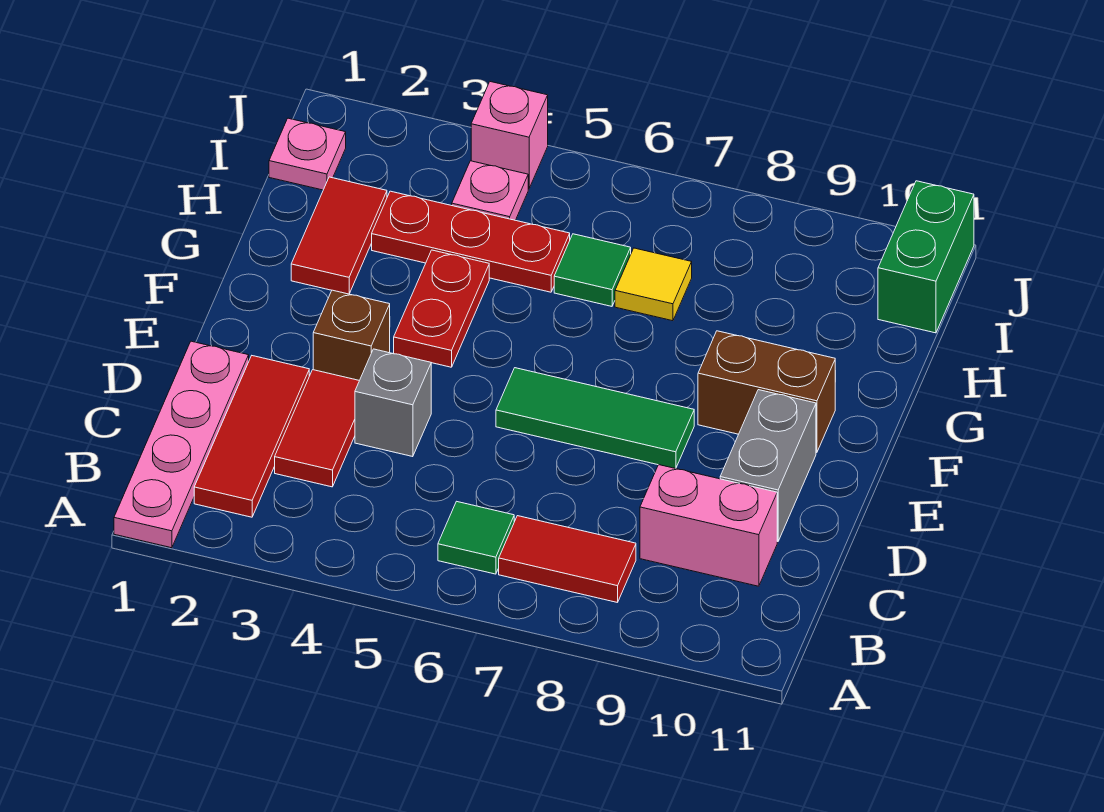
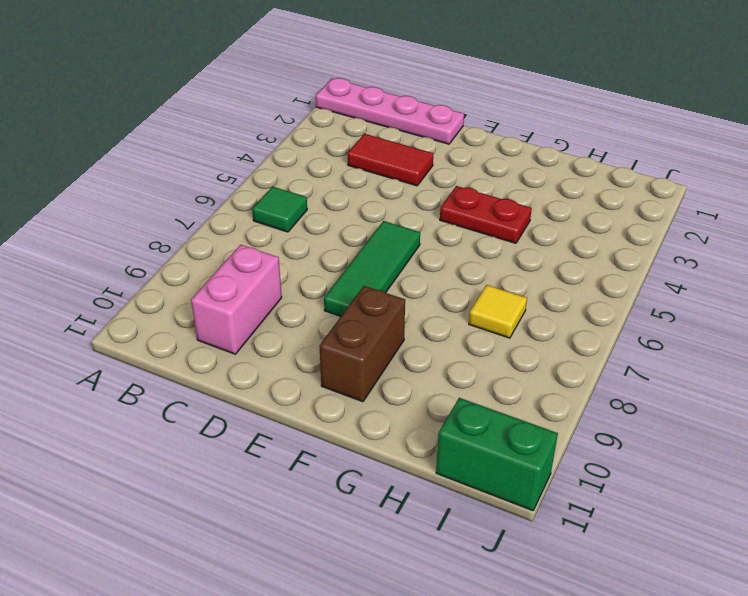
none -> red tile B2:D2 level 1
none -> red tile B7:B8 level 1
none -> grey brick D4 level 1

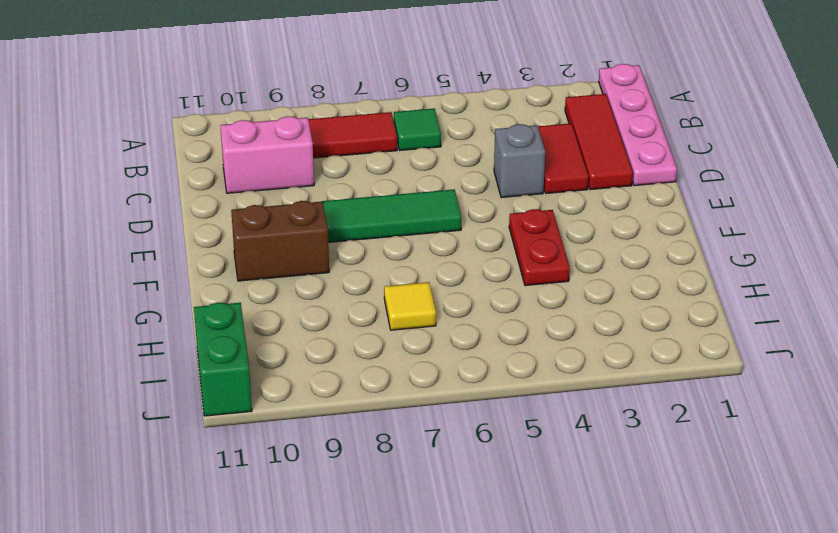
none -> grey brick D10:E10 level 1
none -> brown brick E3 level 1
none -> red tile G2:H2 level 1

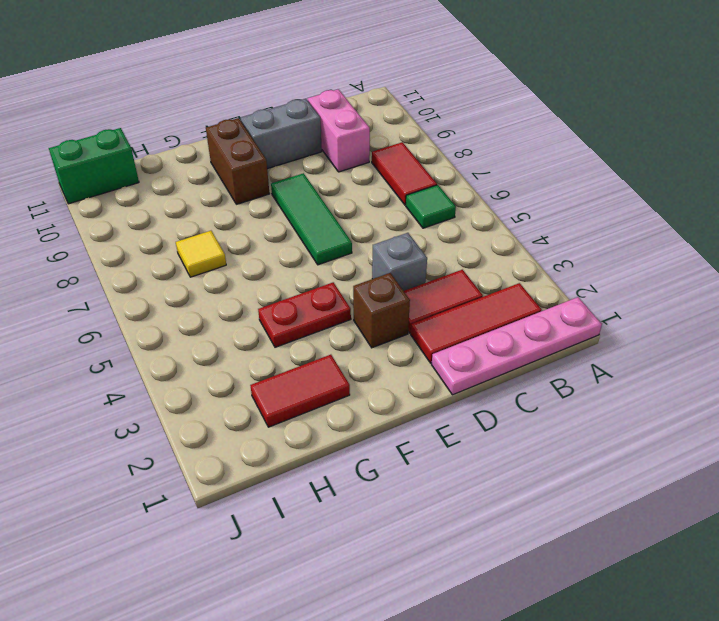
none -> red plate H3:H5 level 1
none -> green tile H6 level 1
none -> pink plate I1 level 1

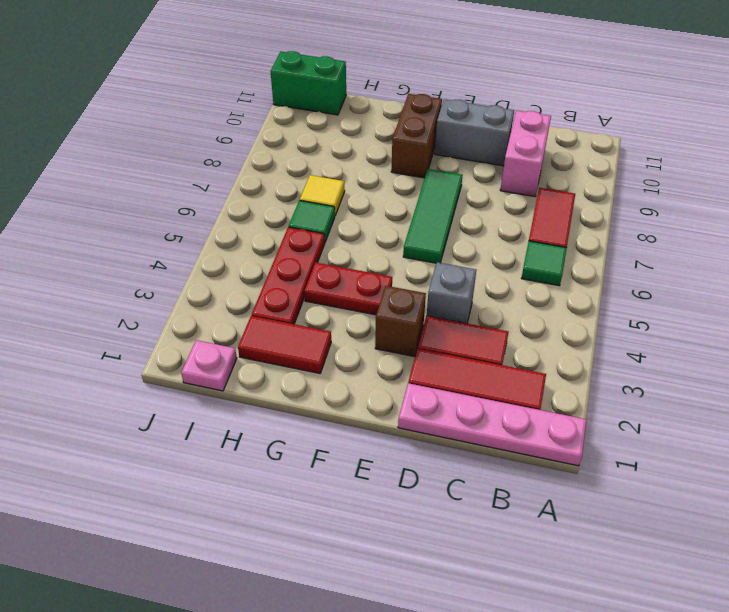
none -> pink plate I4 level 1
none -> pink brick J4 level 1

